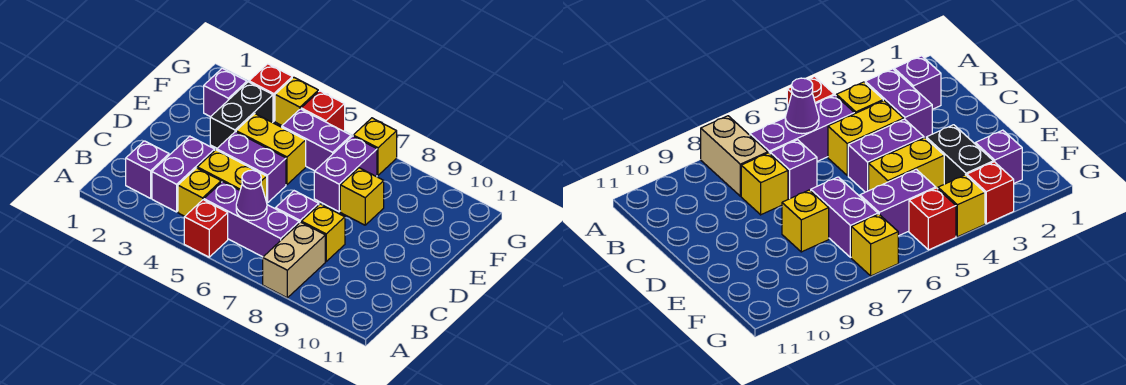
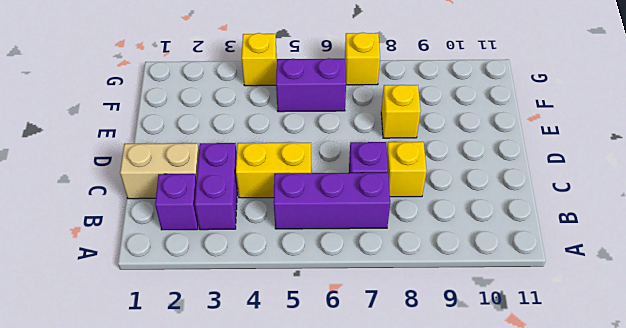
tan brick C1:C2 level 1 -> tan brick A8:B8 level 1
none -> red brick A5 level 1
none -> yellow brick B4 level 1
none -> purple brick D4:D5 level 1

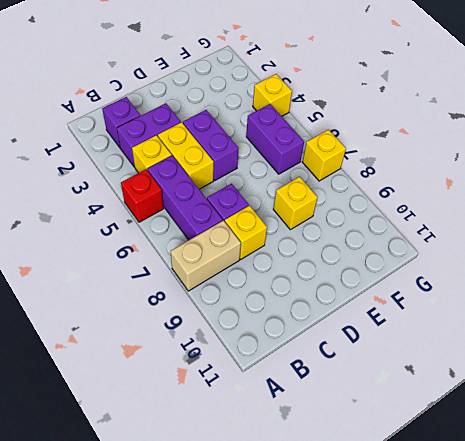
none -> black brick E3:F3 level 1
none -> yellow brick E4:E5 level 1
none -> purple brick E7:F7 level 1

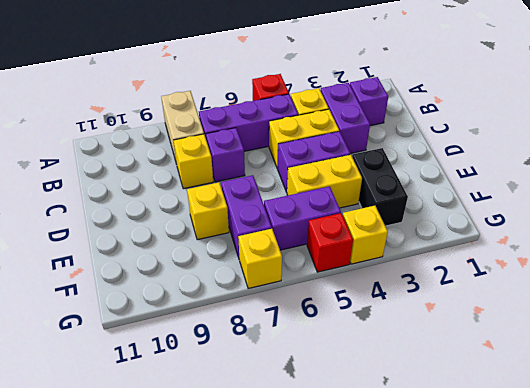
none -> purple brick F2 level 1
none -> red brick G3 level 1
none -> purple cone B6 level 2

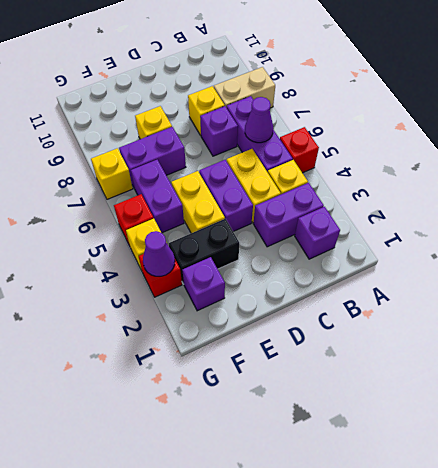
purple cone G3 level 2 -> none

